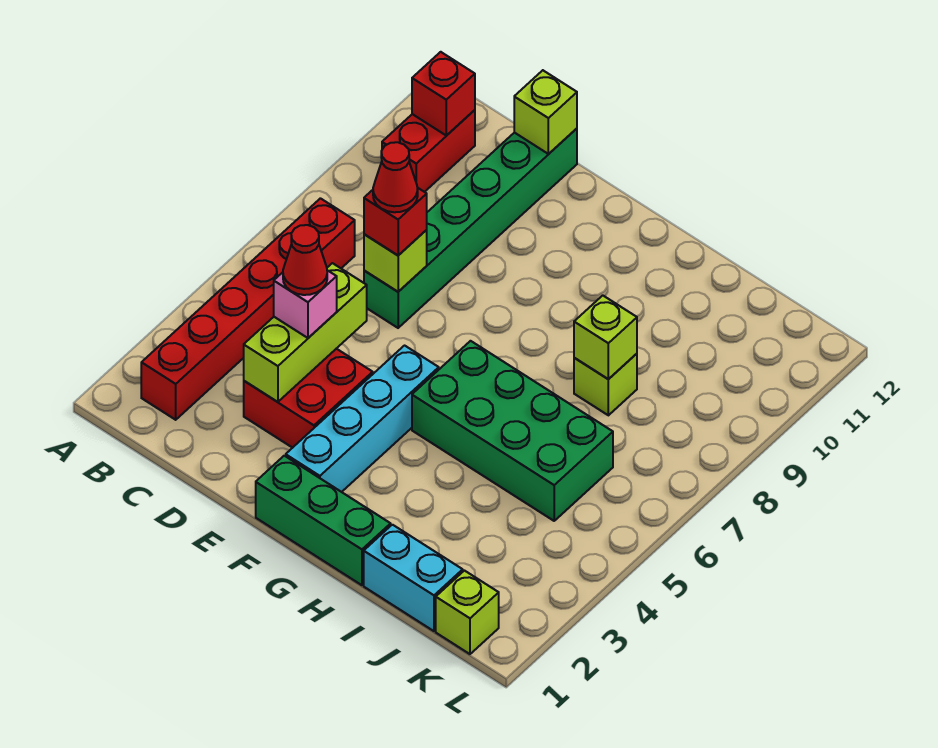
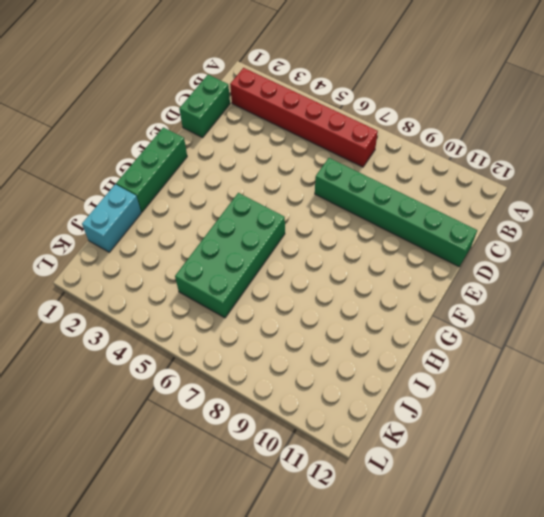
green brick C1:D1 level 1 -> none
none -> red brick B10:B11 level 1
none -> red brick D3:E4 level 1
none -> cyan brick F2:F5 level 1

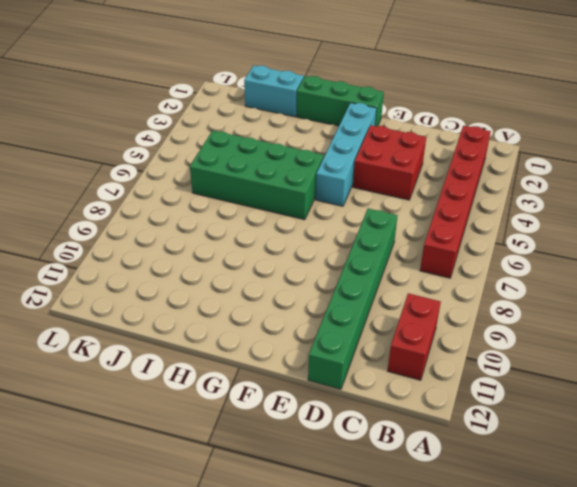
none -> lime brick I8 level 1
none -> lime brick K1 level 1
none -> red brick B11 level 2

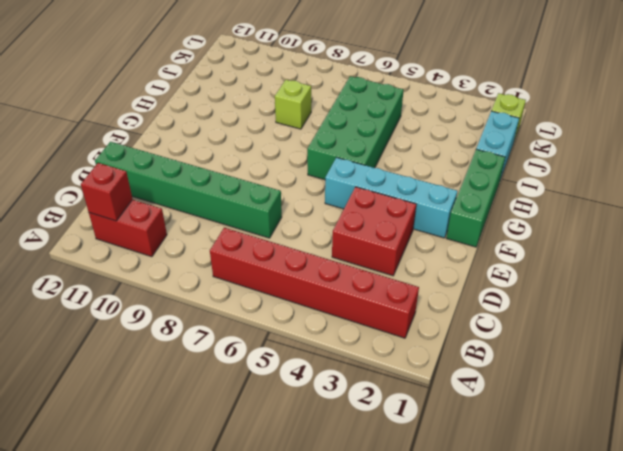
none -> lime brick D3:D5 level 2
none -> lime brick D7 level 2
none -> lime brick D12 level 2

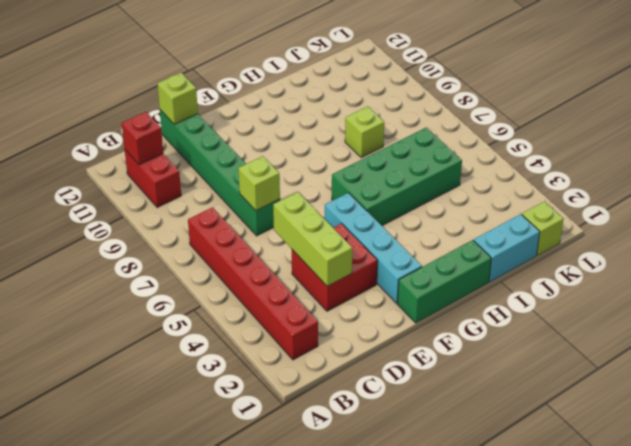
none -> lime brick I8 level 2
none -> pink brick D4 level 3
none -> red brick D7 level 3

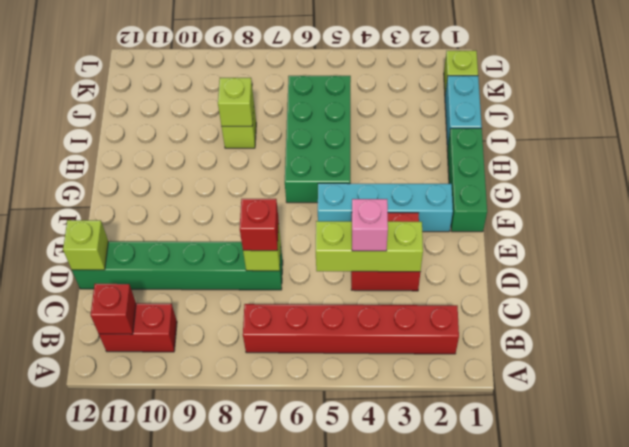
none -> red cone D4 level 4
none -> red cone D7 level 4

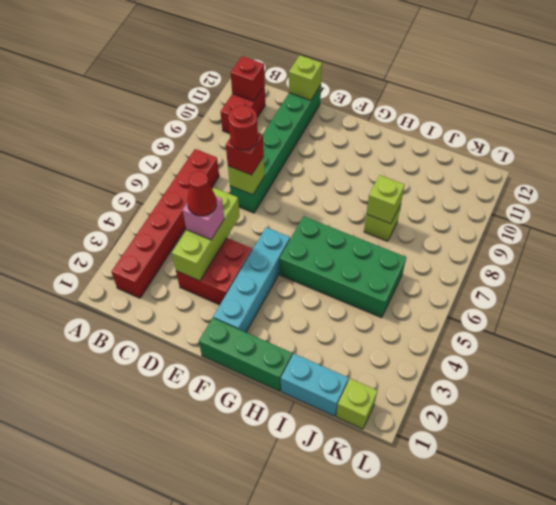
red round brick D7 level 4 -> red cone D7 level 4

